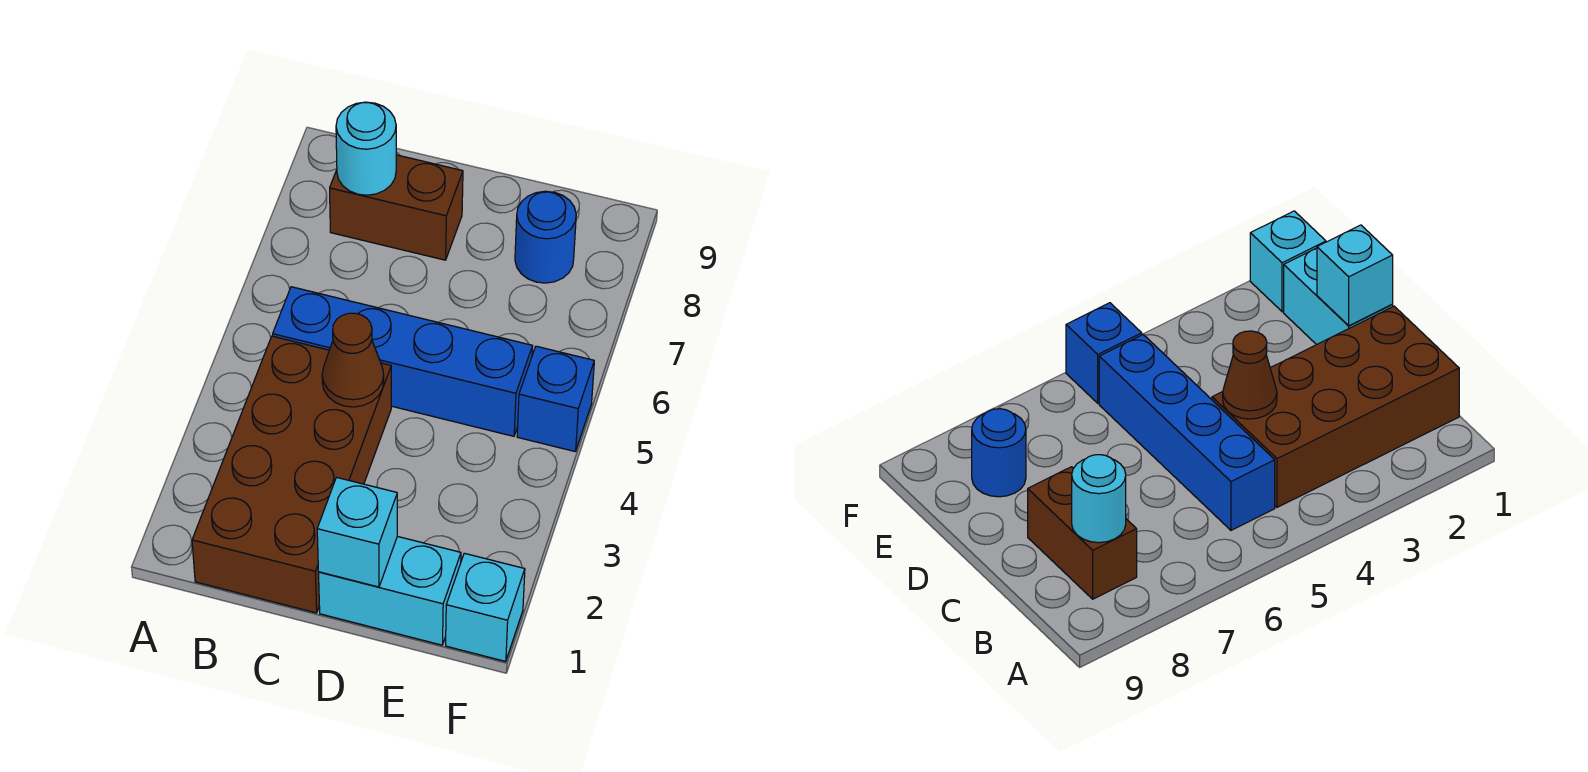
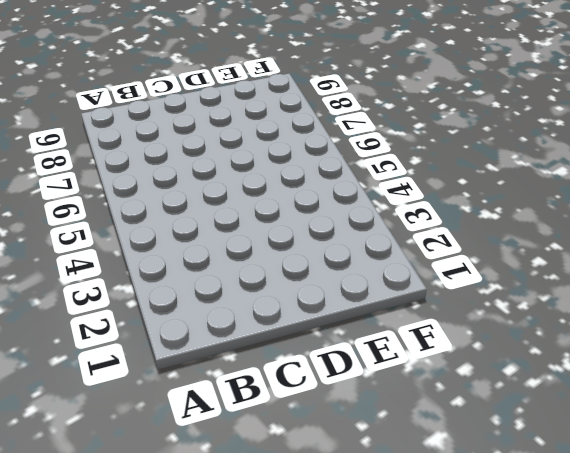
none -> brown brick B1:C4 level 1
none -> blue brick B5:E5 level 1

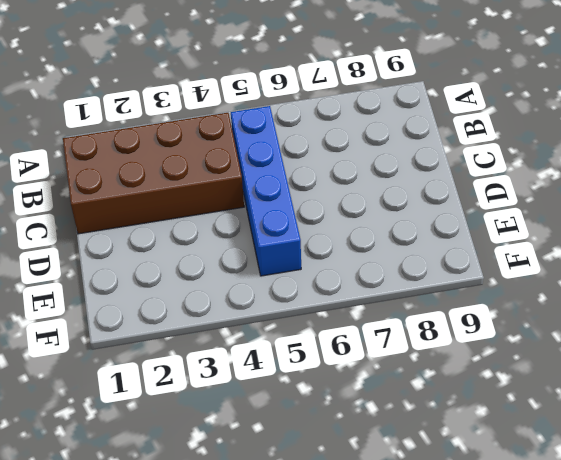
none -> brown brick B8:C8 level 1
none -> cyan brick D1:E1 level 1

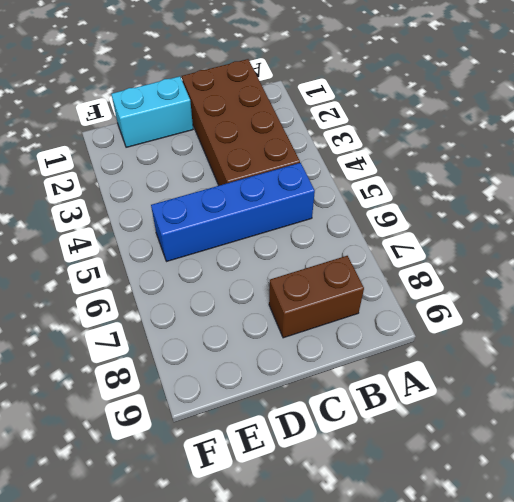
none -> blue round brick E8 level 1
none -> cyan brick F1 level 1

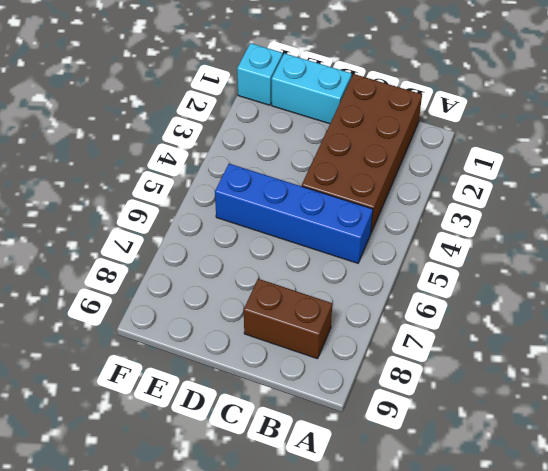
none -> blue round brick E8 level 1
none -> blue brick F5 level 1

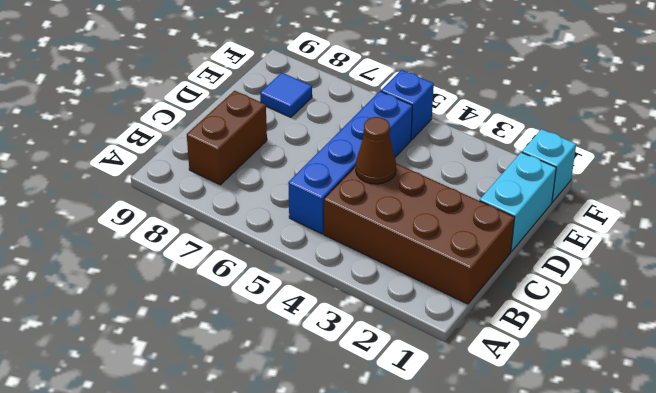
blue tile E8 level 1 -> blue round brick E8 level 1
none -> cyan round brick B8 level 2
none -> cyan brick D1 level 2

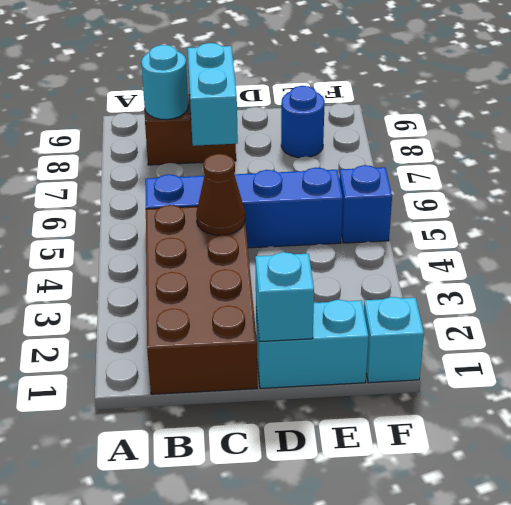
cyan brick C7:C8 level 2 -> none

